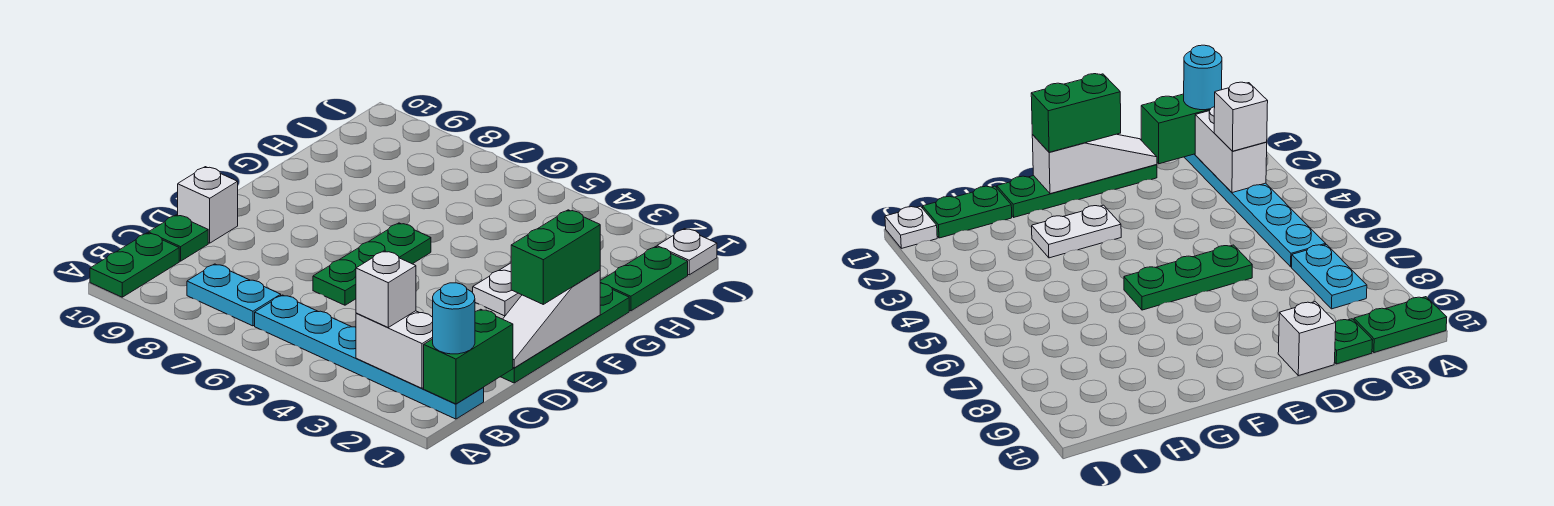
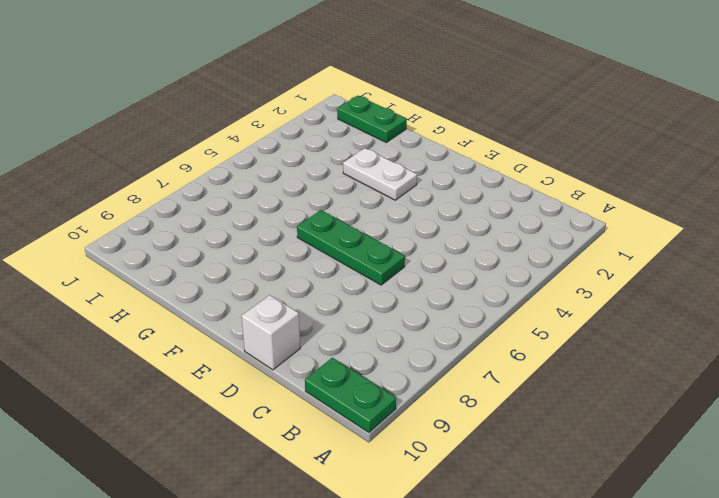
none -> cyan plate B1:B6 level 1
none -> cyan plate B7:B8 level 1
none -> green plate C10 level 1

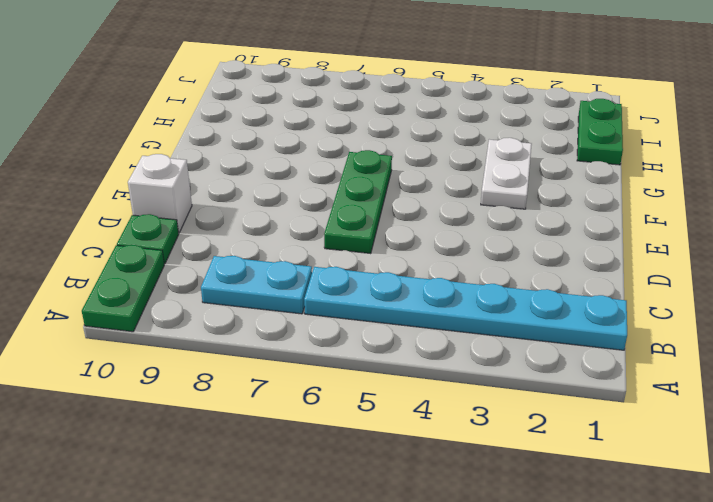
none -> green plate D1:G1 level 1
none -> white plate J1 level 1
none -> green brick B1:C1 level 2

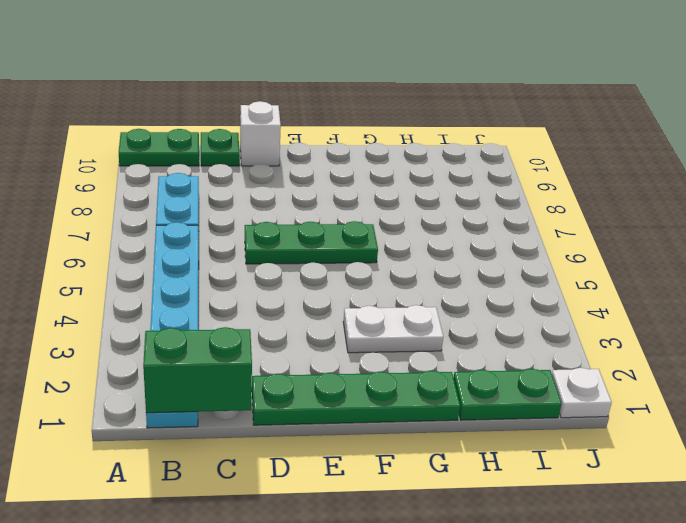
none -> white brick B2:B3 level 2
none -> white slope D1:F1 level 2 top F
none -> cyan round brick B1 level 3

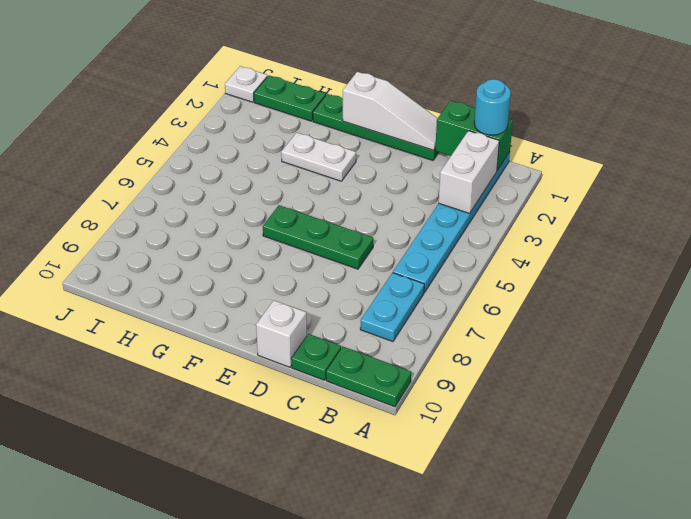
none -> white brick B3 level 3
none -> green brick E1:F1 level 3

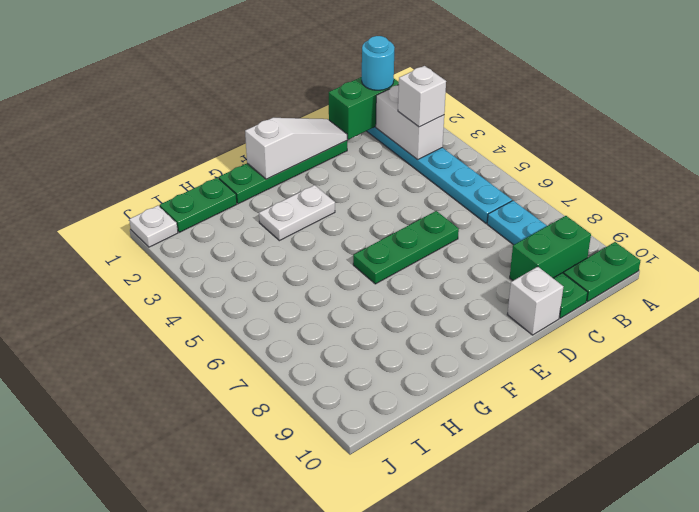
green brick B9:C9 level 1 -> green brick E1:F1 level 3

